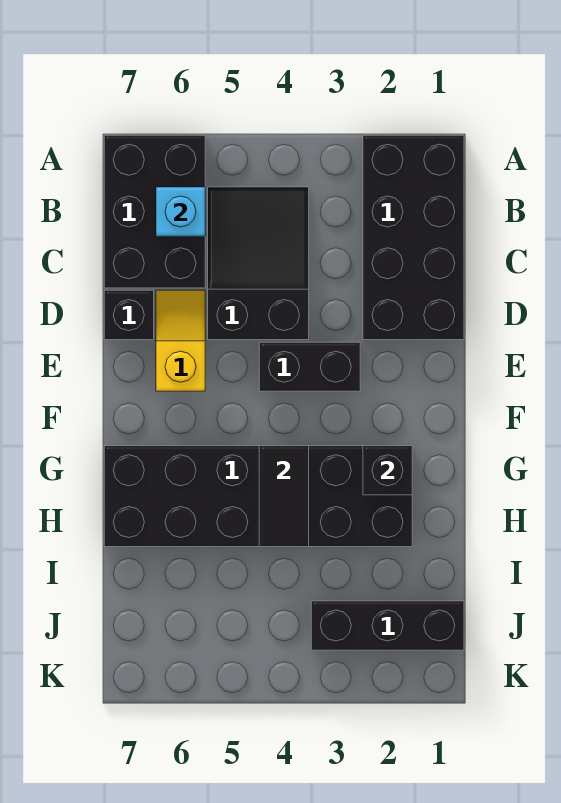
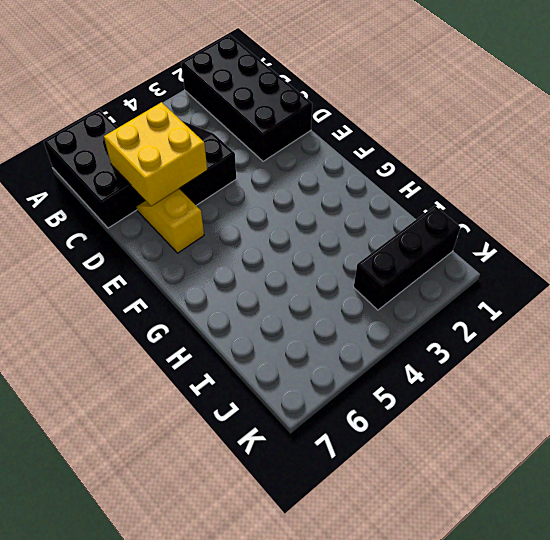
yellow brick C5:D6 level 2 -> none
none -> black brick D7 level 1
none -> black brick E3:E4 level 1

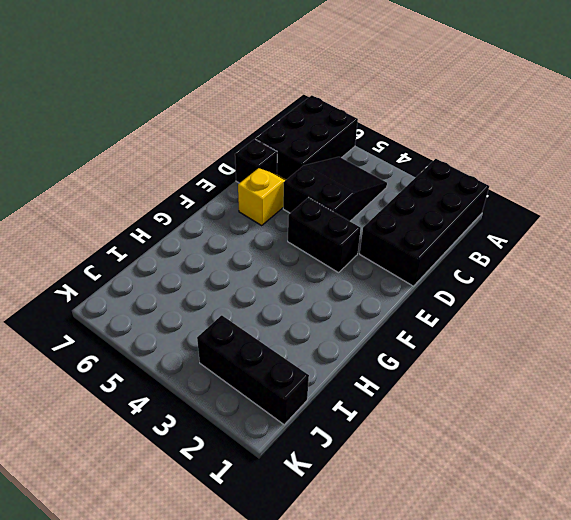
none -> black brick G2:H7 level 1
none -> cyan brick B6 level 2

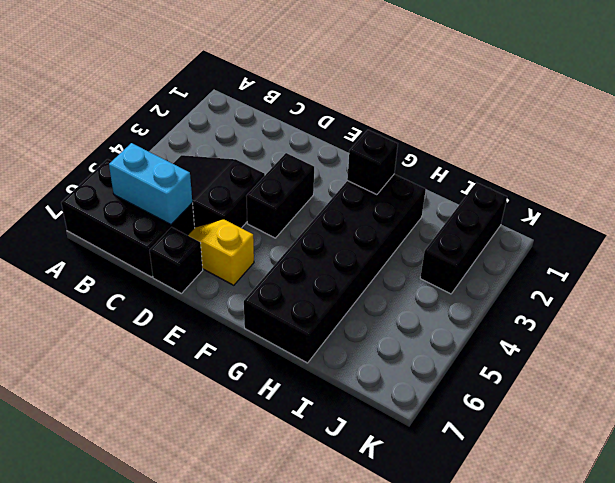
cyan brick B6:C6 level 2 -> cyan brick B6 level 2
none -> black brick A1:D2 level 1
none -> black tile G4:H4 level 2

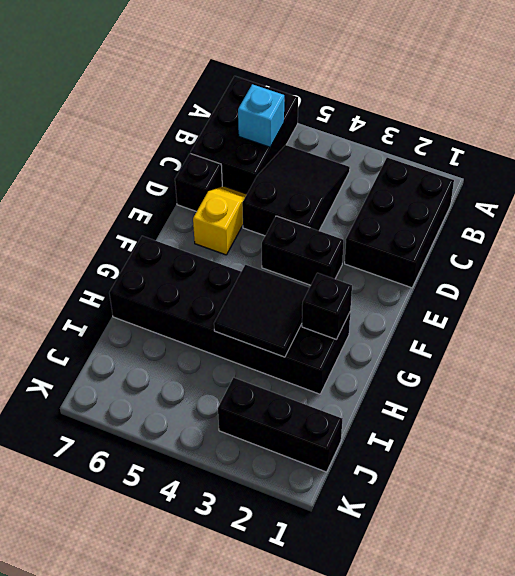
black brick B1:D2 level 1 -> black brick A1:D2 level 1
black tile G3:H4 level 2 -> black tile G4:H4 level 2

